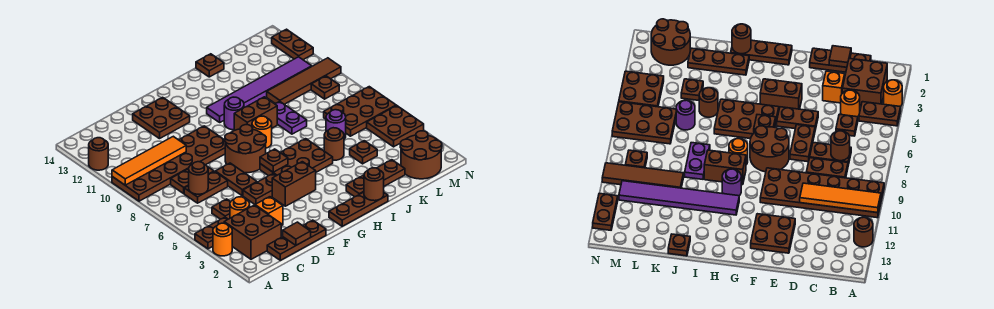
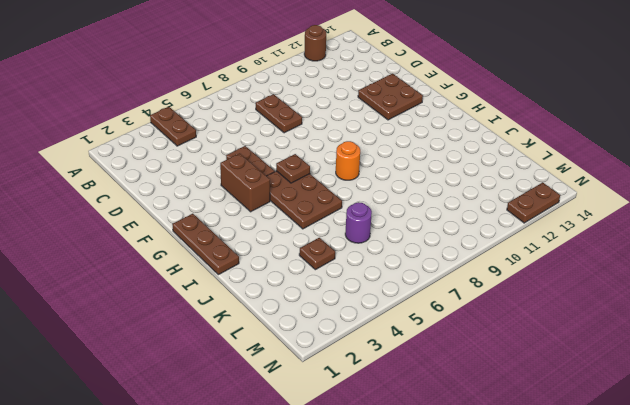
none -> orange round brick A3 level 1
none -> brown plate A9:F10 level 1
none -> brown brick B2:C3 level 1
none -> brown plate C1:E1 level 1

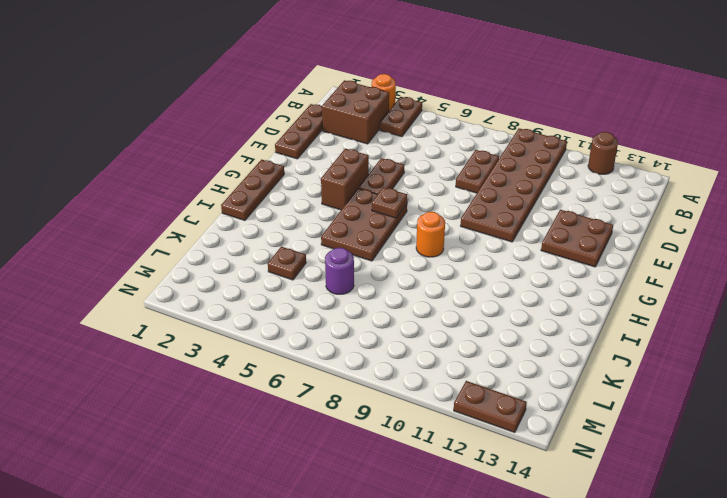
none -> orange round brick C4 level 1
none -> brown plate C5 level 1
none -> brown plate C7:D7 level 1
none -> orange brick D3 level 1

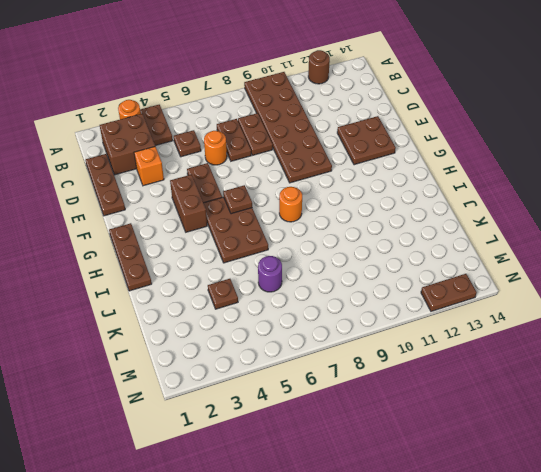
orange round brick D6 level 1 -> orange round brick C4 level 1
none -> brown plate E6:E7 level 1
none -> brown round brick F7:G8 level 1
none -> brown brick H9:I9 level 1
none -> purple round brick H10 level 1

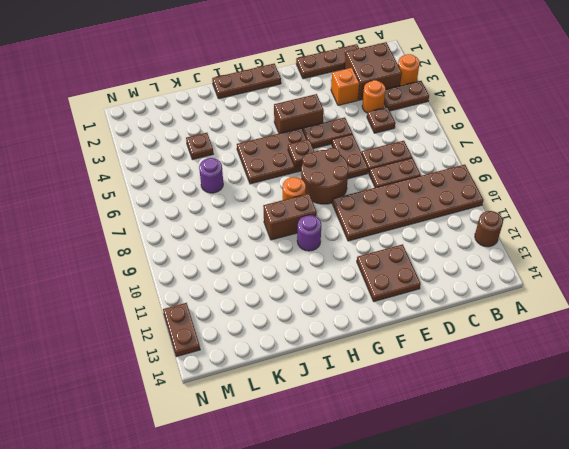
none -> purple tile H11:M11 level 1
none -> brown plate I2:K2 level 1
none -> brown round brick J5 level 1
none -> purple plate J8:J9 level 1

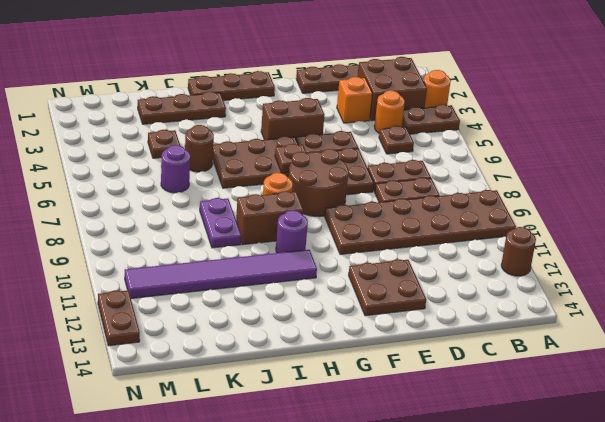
none -> brown plate J14 level 1
none -> brown tile K10:N10 level 1
none -> brown round brick L1:M2 level 1
none -> brown plate L6:N7 level 1

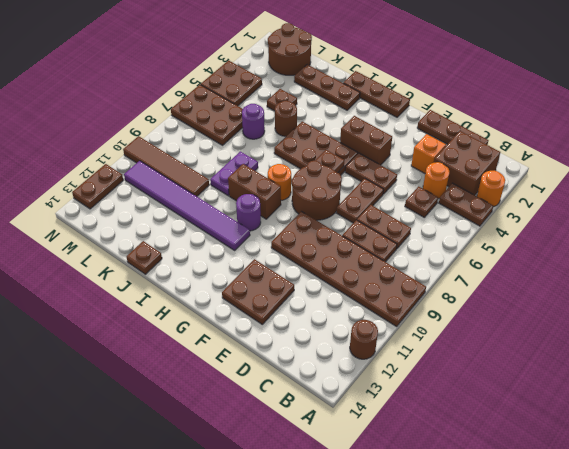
none -> brown plate M9 level 1
none -> orange tile A10:D10 level 2
none -> brown round brick C7 level 2
none -> brown tile D1 level 2

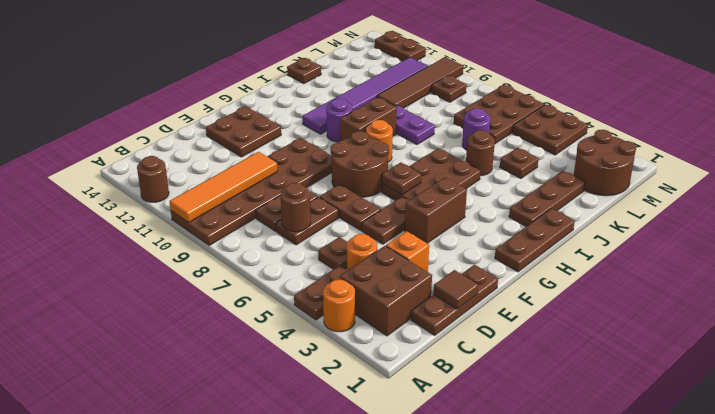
none -> brown round brick I1 level 2

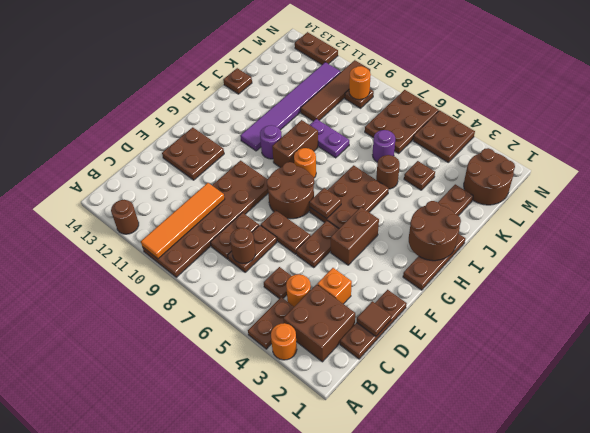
brown round brick H1:I2 level 2 -> brown round brick I1 level 2
orange round brick M9 level 2 -> none

